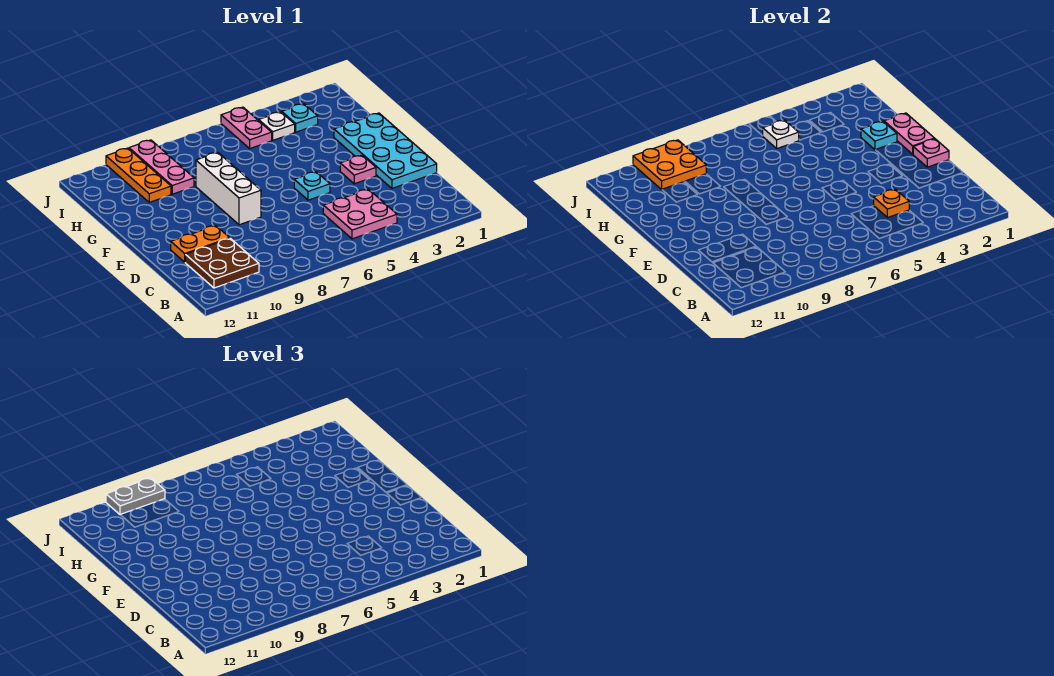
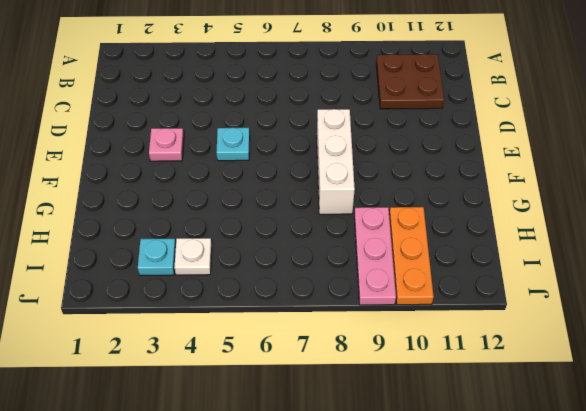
none -> pink plate B4:C5 level 1
none -> cyan plate D1:G2 level 1
none -> orange plate D10:D11 level 1

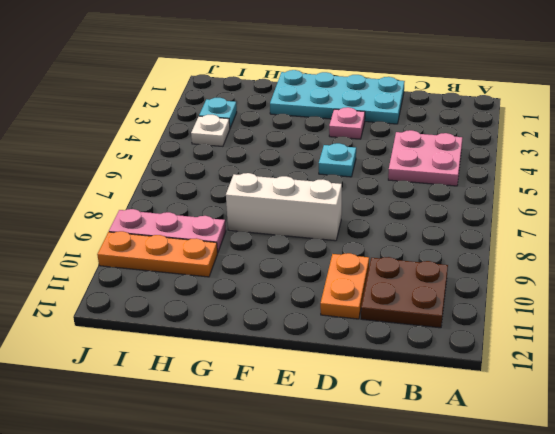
none -> pink plate I5:J5 level 1
none -> orange plate C4 level 2
none -> pink plate E1 level 2

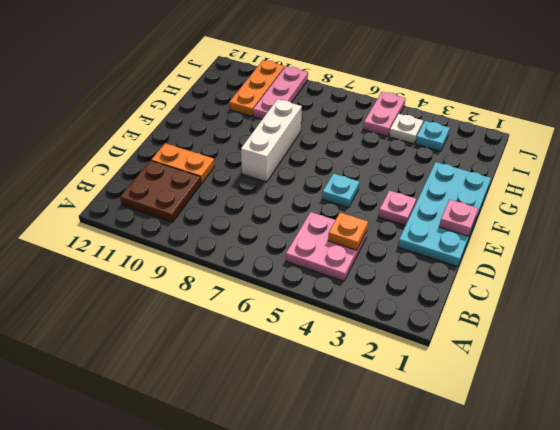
none -> pink plate F1:G1 level 2
none -> cyan plate G2 level 2
none -> white plate I5 level 2

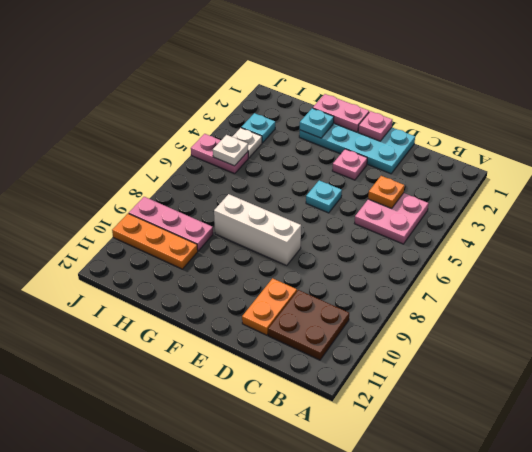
none -> orange plate I9:J10 level 2
none -> grey plate J9:J10 level 3

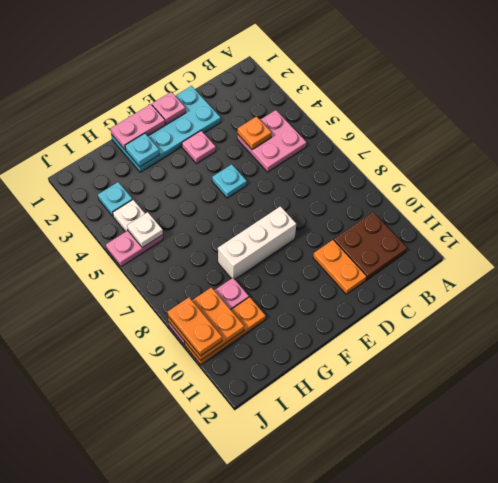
orange plate J9:J10 level 3 -> grey plate J9:J10 level 3

